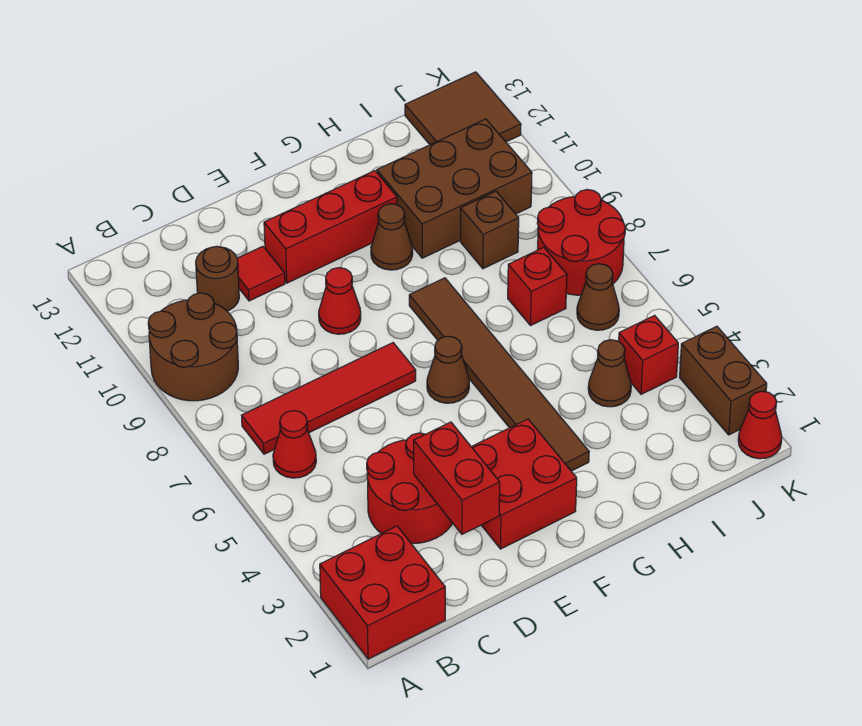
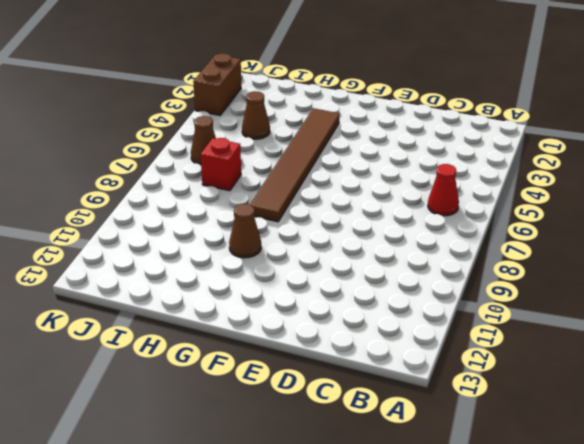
none -> red brick A1:B2 level 1
none -> brown round brick A9:B10 level 1
none -> red tile B7:E7 level 1

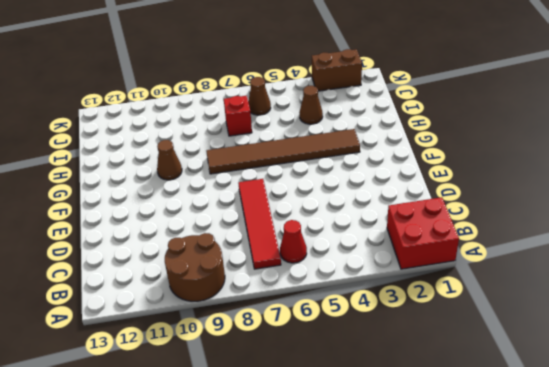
none -> red round brick C3:D4 level 1
none -> brown round brick C11 level 1
none -> red tile D11 level 1

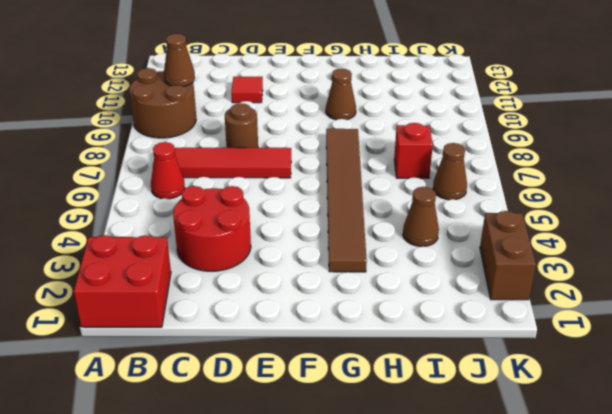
brown cone B10 level 2 -> brown cone F6 level 1
brown round brick D8 level 1 -> brown round brick C11 level 1
none -> red brick E2:F3 level 1
none -> red cone E9 level 1
none -> red brick E11:G11 level 1

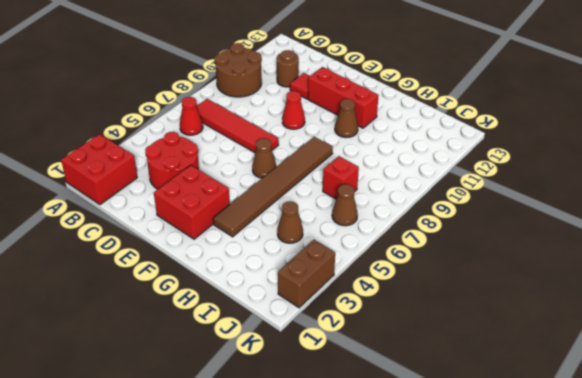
none -> brown brick H10:J11 level 1
none -> brown brick I9 level 1
none -> red brick J4 level 1

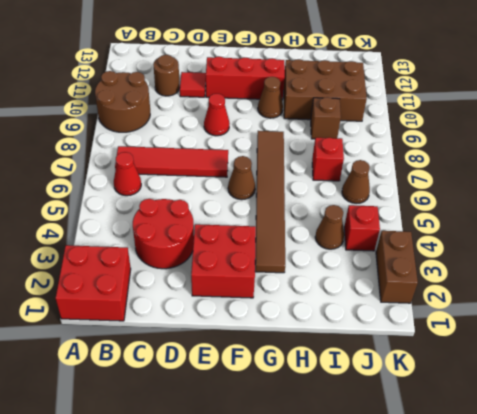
none -> red round brick J7:K8 level 1
none -> brown tile J12:K13 level 1
none -> red cone K1 level 1

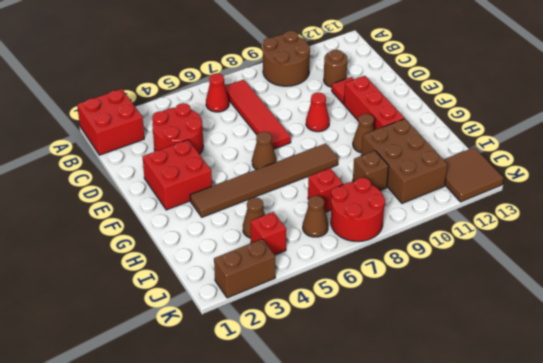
none -> red cone K1 level 1
none -> red brick D2:D3 level 2

